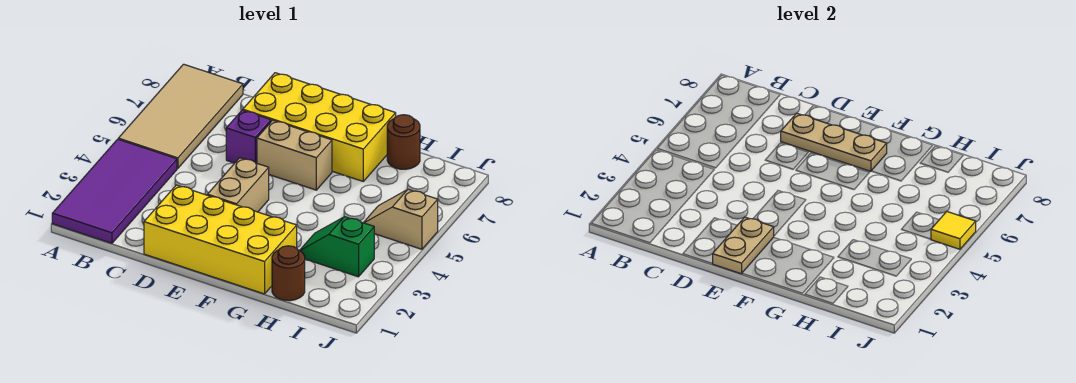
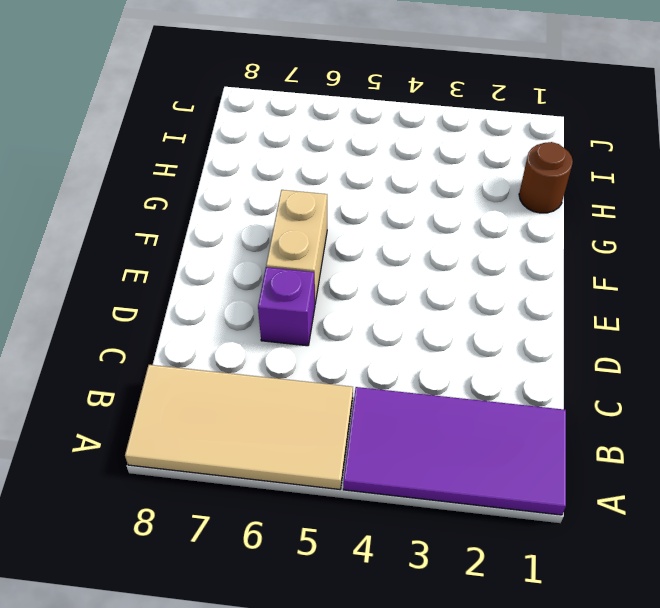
none -> yellow brick D1:G2 level 1
none -> yellow brick D7:G8 level 1
none -> tan brick E3:E4 level 1

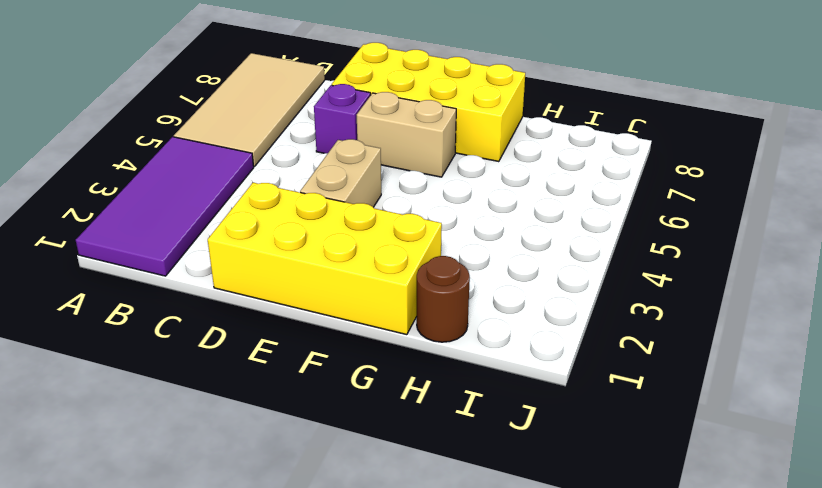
none -> green slope H3:I3 level 1 top I
none -> brown round brick H8 level 1
none -> tan slope I5:J5 level 1 top J

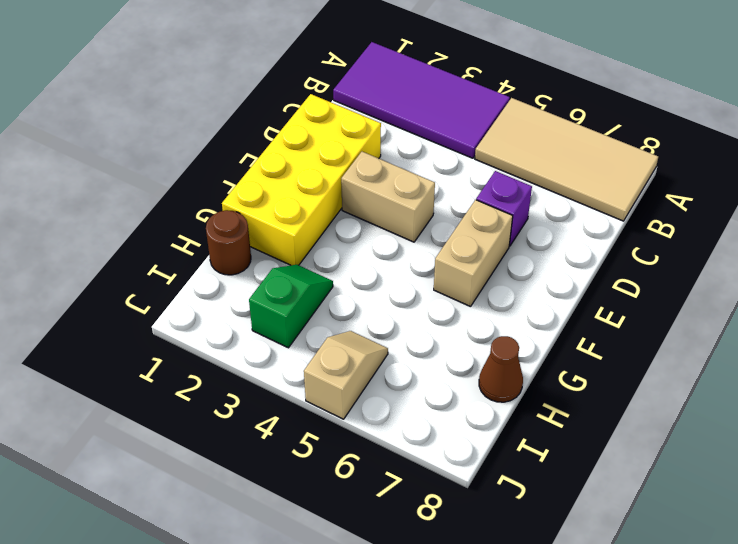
brown cone H8 level 1 -> brown round brick H8 level 1
none -> yellow brick D7:G8 level 1
none -> tan plate D7:F7 level 2
none -> tan plate E1:E2 level 2

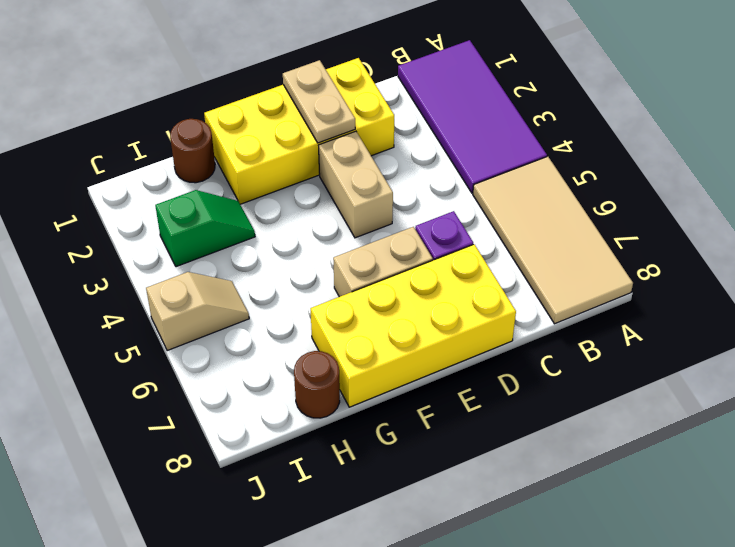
none -> tan plate D7:F7 level 2
none -> yellow tile J5 level 2

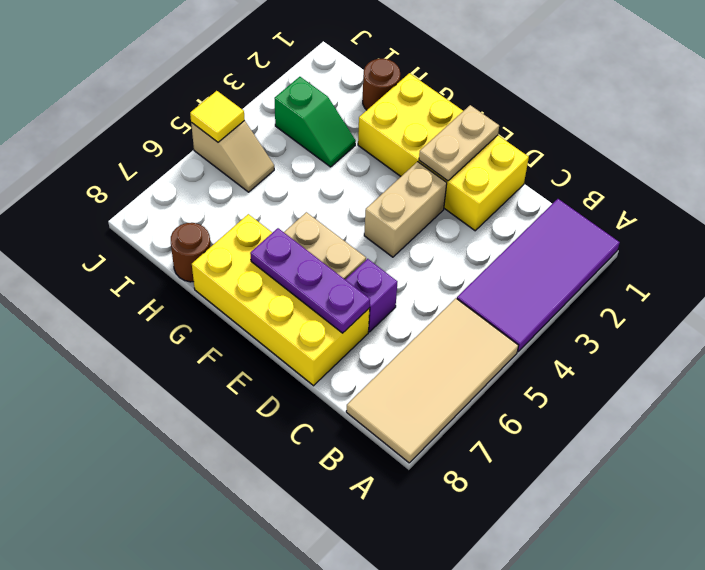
purple plate D7:F7 level 2 -> tan plate D7:F7 level 2

